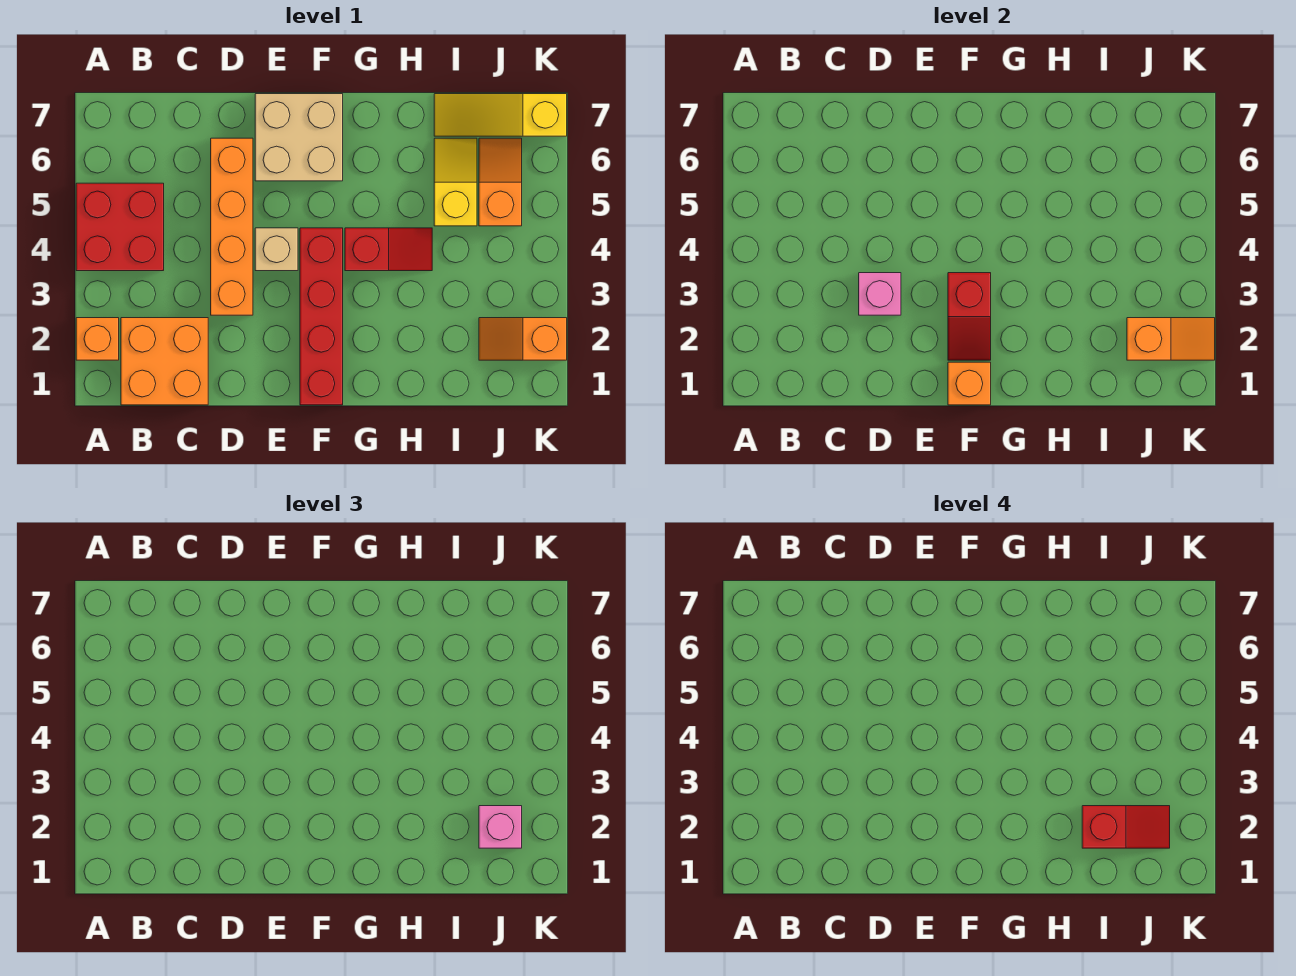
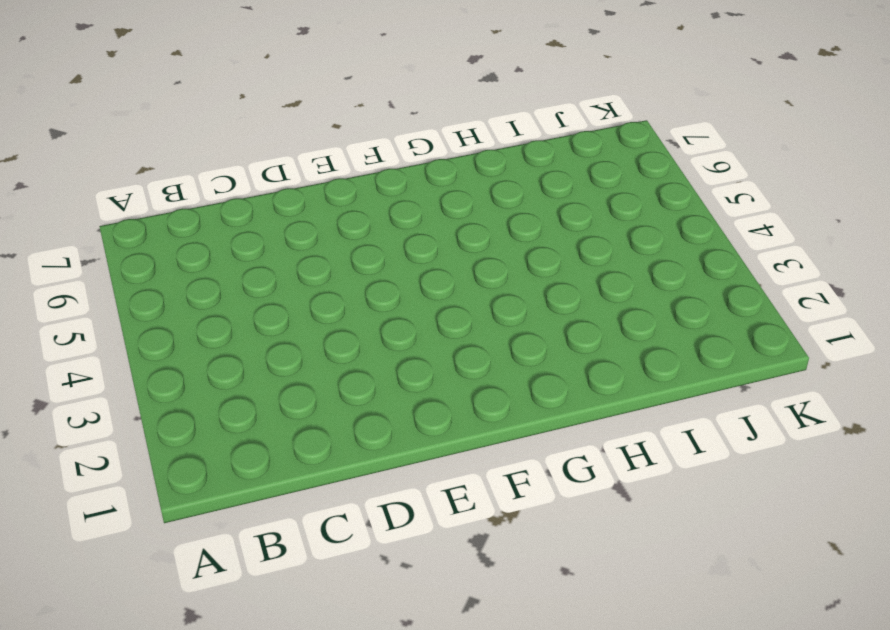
none -> orange brick A2 level 1
none -> red brick A4:B5 level 1
none -> orange brick B1:C2 level 1

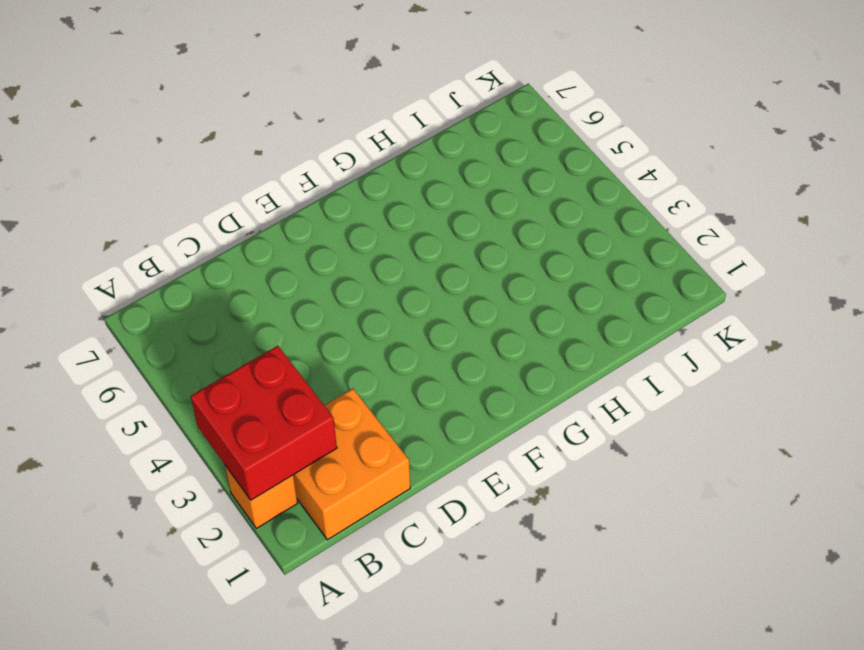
red brick A2:B3 level 2 -> red brick A4:B5 level 1
none -> orange brick D3:D6 level 1
none -> tan brick E4 level 1
none -> tan brick E6:F7 level 1

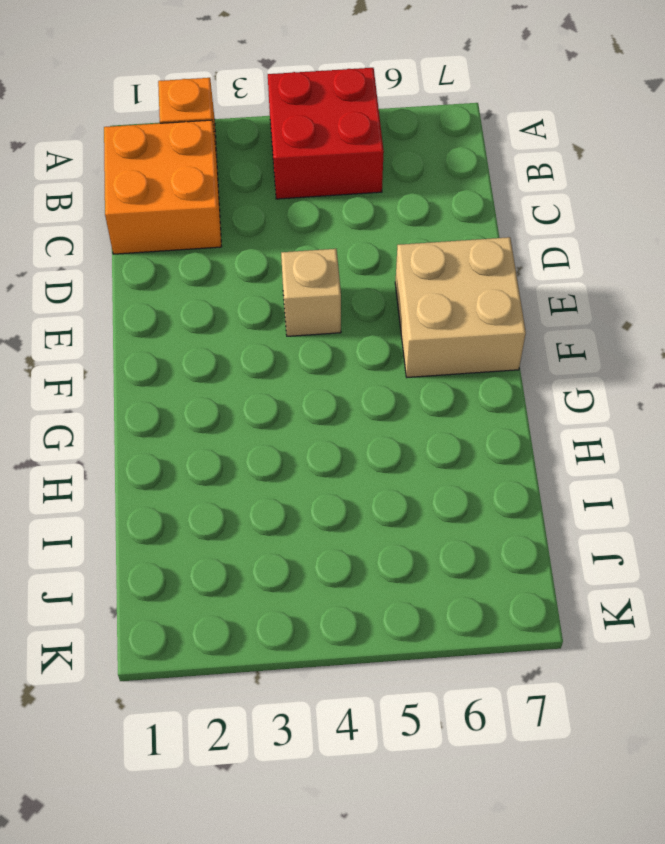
none -> orange brick D3:D6 level 1
none -> red brick F1:F4 level 1
none -> red slope G4:H4 level 1 top G

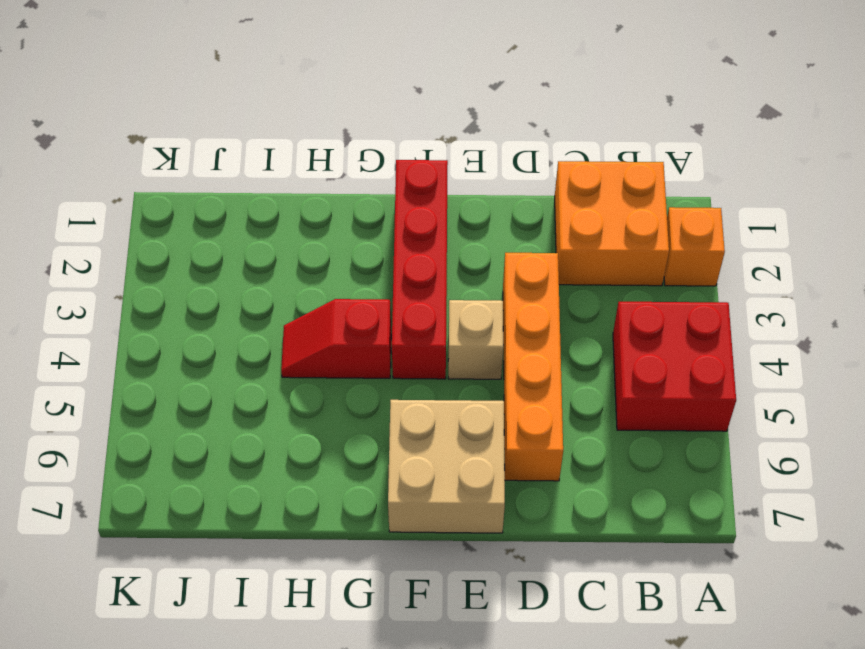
none -> yellow slope I5:I6 level 1 top 5
none -> yellow slope I7:K7 level 1 top K
none -> orange slope J2:K2 level 1 top K

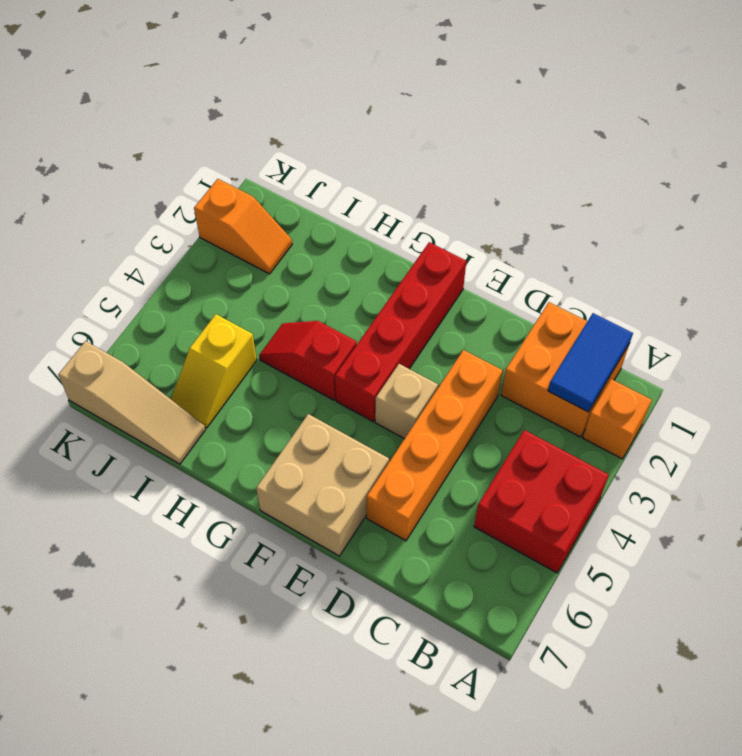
blue tile B1:B2 level 2 -> none
tan slope I7:K7 level 1 top K -> yellow slope I7:K7 level 1 top K
none -> orange slope J5:J6 level 1 top 5
none -> pink brick D3 level 2
none -> orange brick F1 level 2

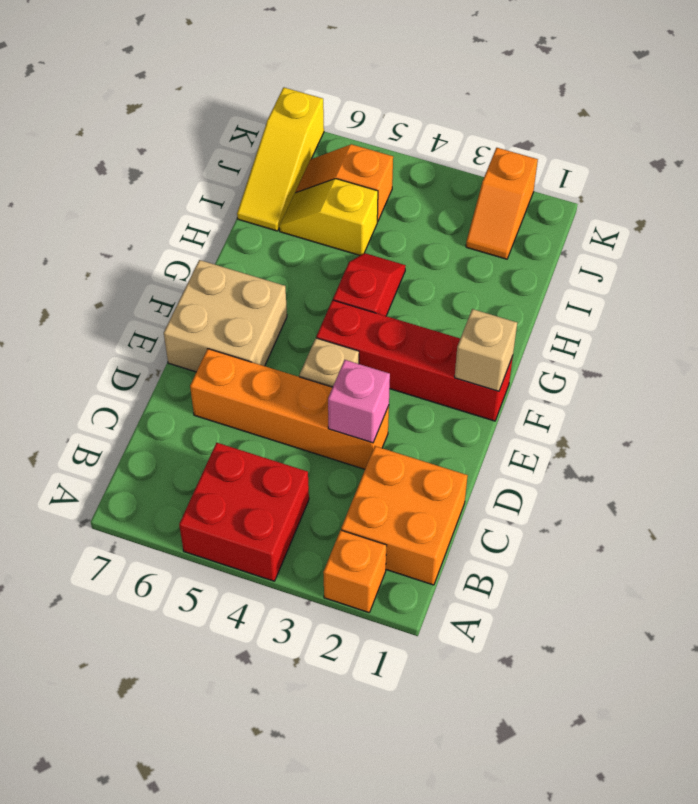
tan brick F1 level 2 -> orange brick F1 level 2
none -> red slope F2:F3 level 2 top 3
none -> orange slope J2:K2 level 2 top J
none -> pink brick J2 level 3

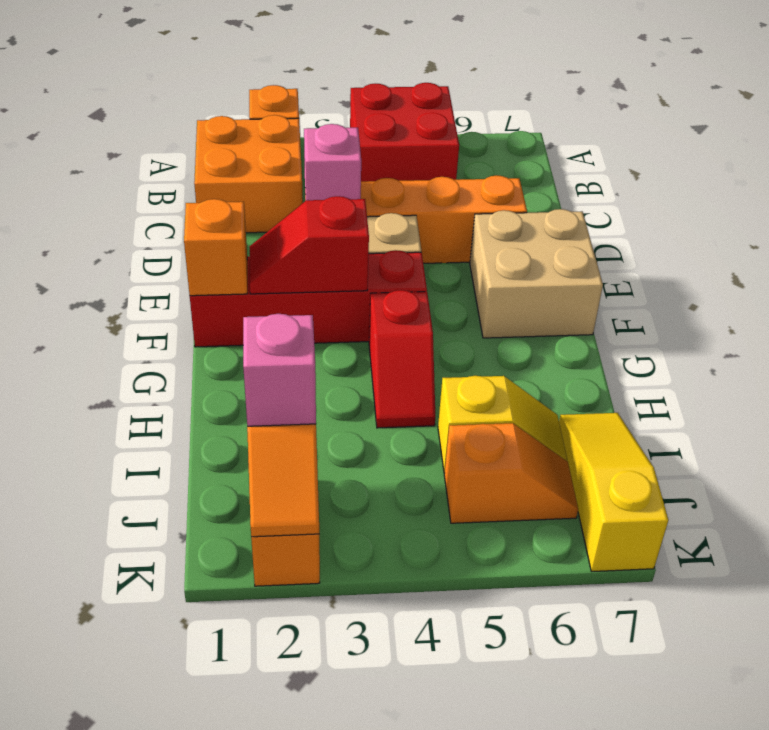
none -> red slope I2:J2 level 4 top I

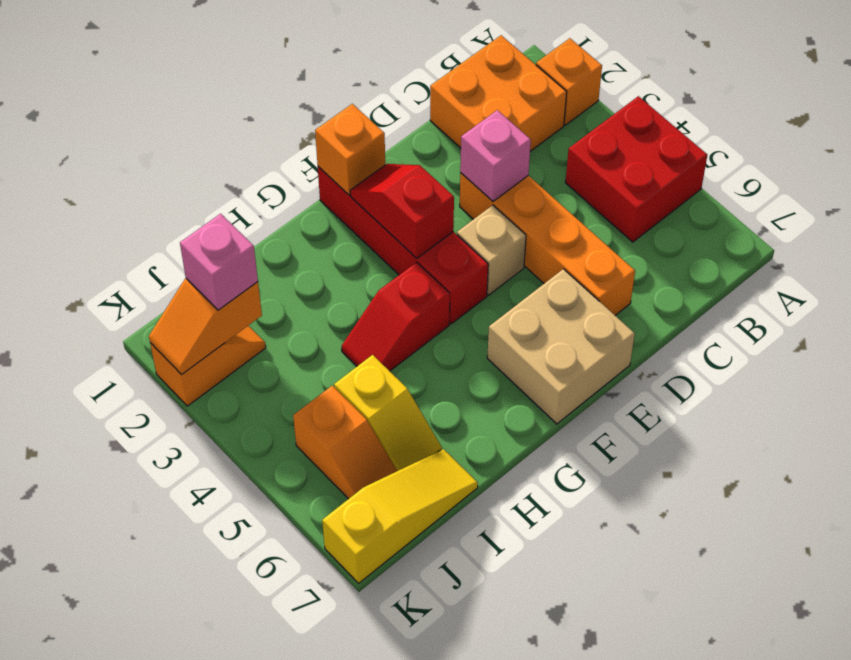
none -> red slope I2:J2 level 4 top I

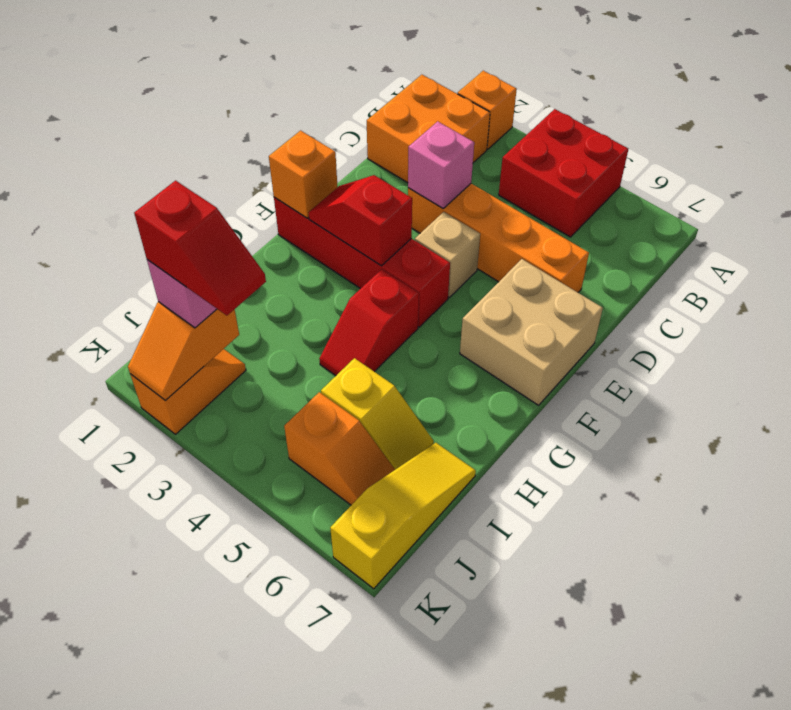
red slope J2:J3 level 4 top 2 -> red slope I2:J2 level 4 top I

